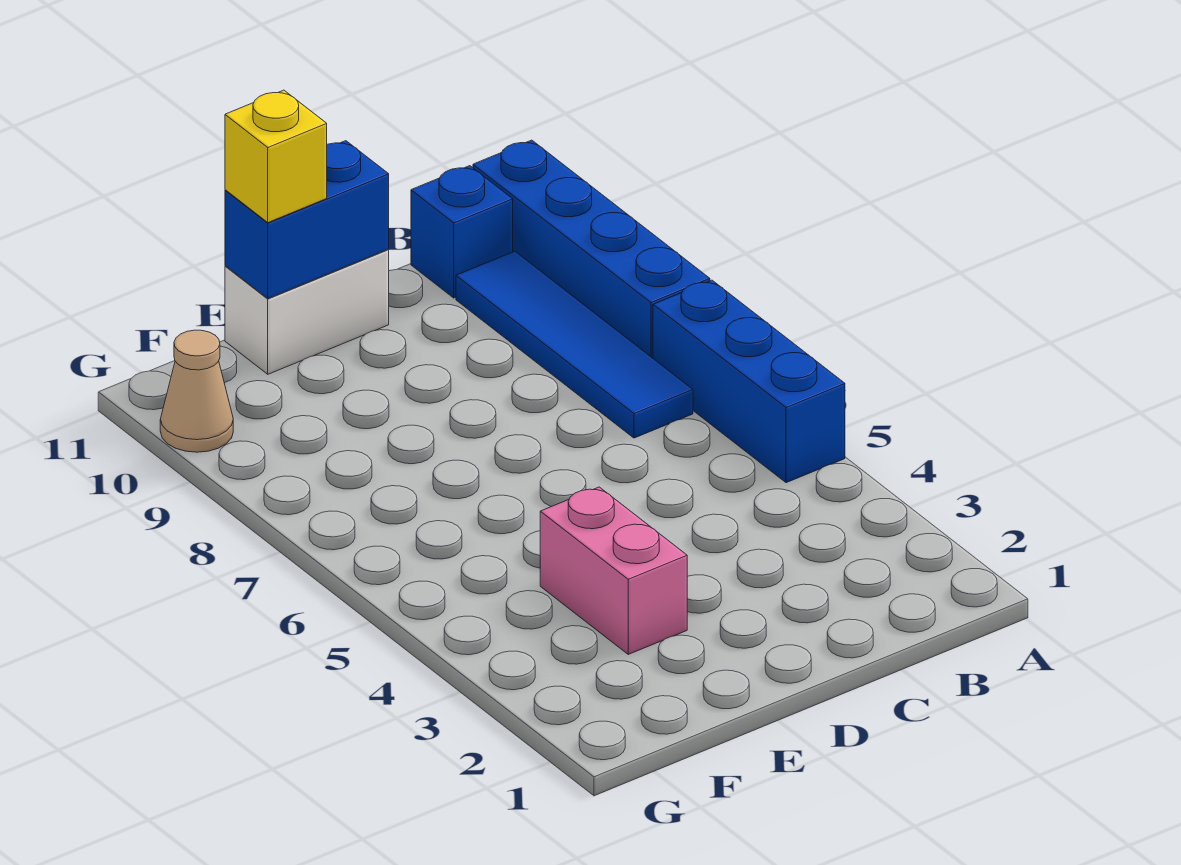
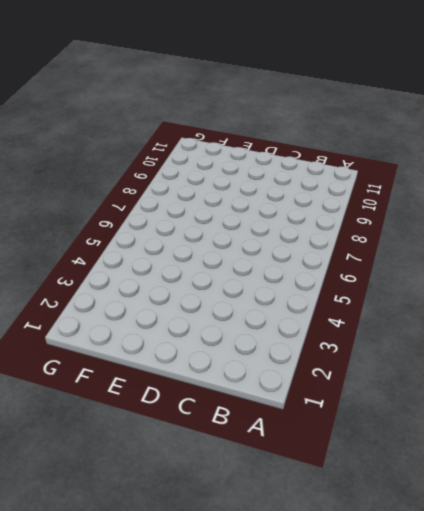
none -> blue brick A5:A7 level 1
none -> blue brick A8:A11 level 1

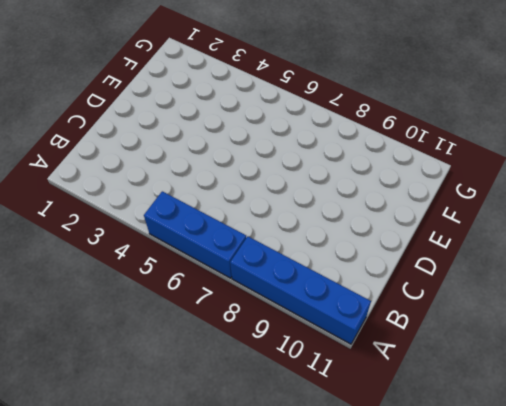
none -> blue tile B7:B10 level 1
none -> blue brick B11 level 1

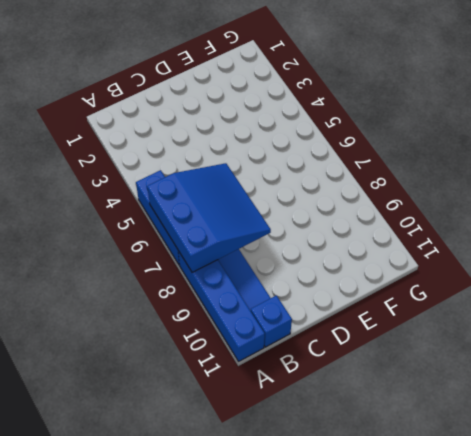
blue slope A6:C8 level 2 top A -> none
none -> white brick D11:E11 level 1
none -> pink brick E3:E4 level 1

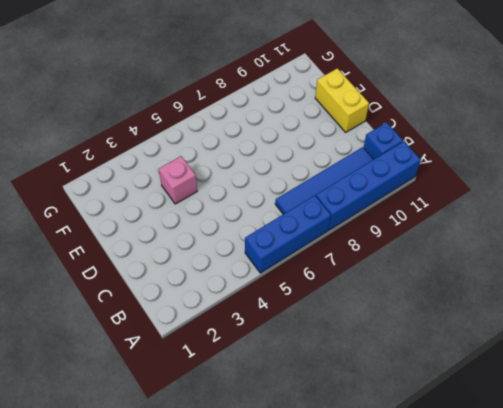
yellow brick D11:E11 level 1 -> white brick D11:E11 level 1
pink brick E4 level 1 -> pink brick E3:E4 level 1
none -> tan cone G10 level 1
none -> blue brick D11:E11 level 2

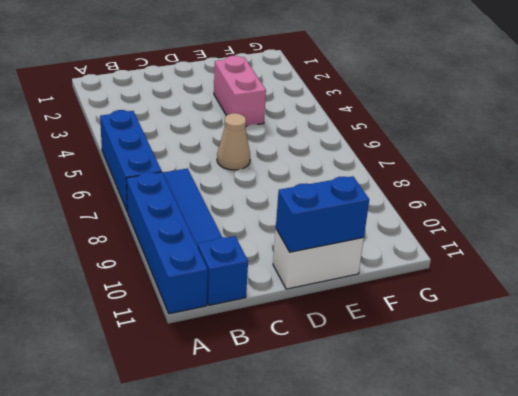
tan cone D6 level 1 -> tan cone G10 level 1
none -> yellow brick E11 level 3

